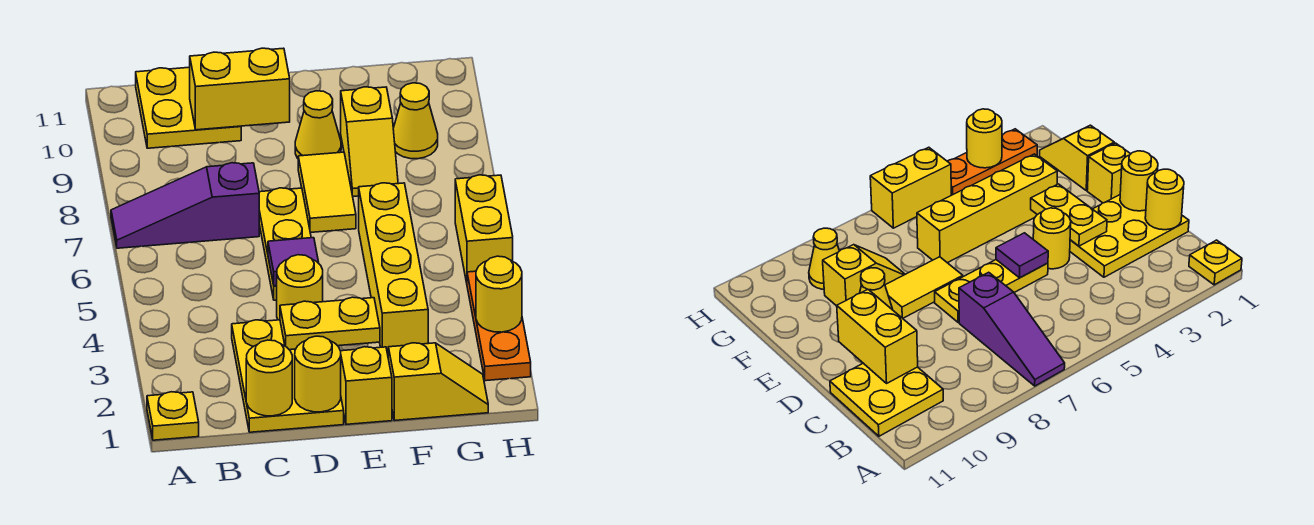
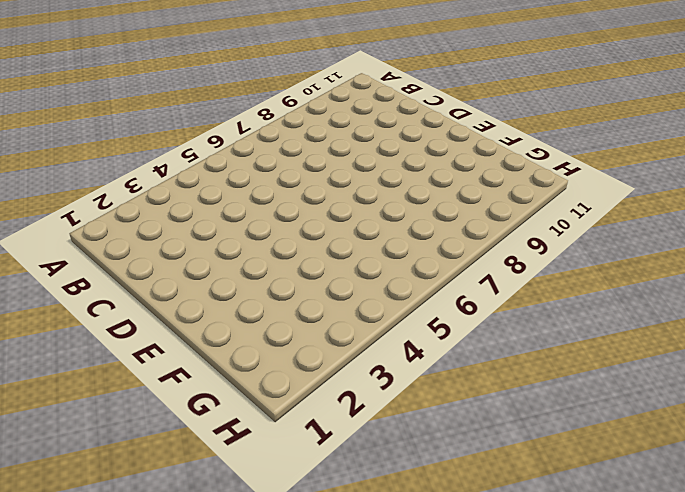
none -> yellow plate A1 level 1
none -> purple slope A7:C7 level 1 top C
none -> yellow plate B10:C11 level 1

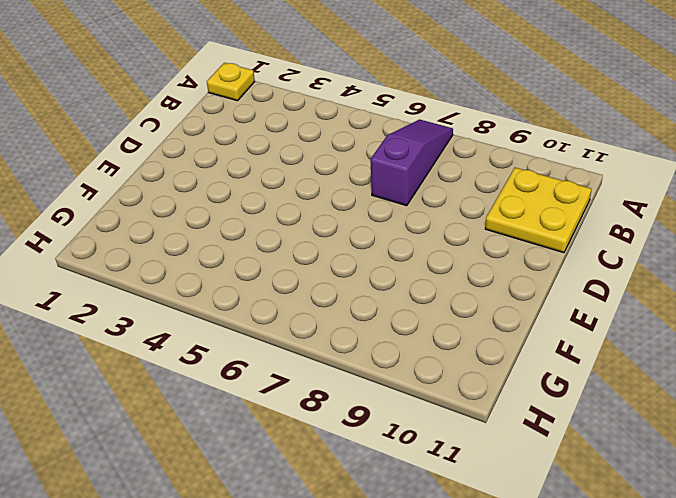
none -> yellow plate C1:D3 level 1
none -> yellow round brick D4 level 1
none -> yellow plate D5:D7 level 1

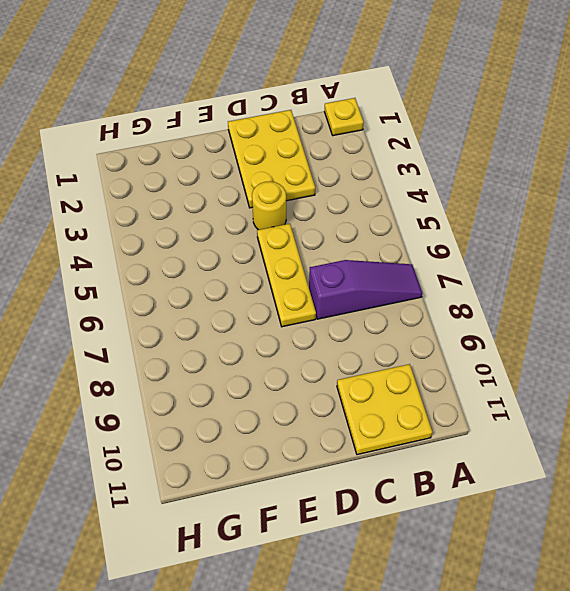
none -> yellow brick E1 level 1
none -> yellow tile E7:E8 level 1
none -> yellow cone E9 level 1

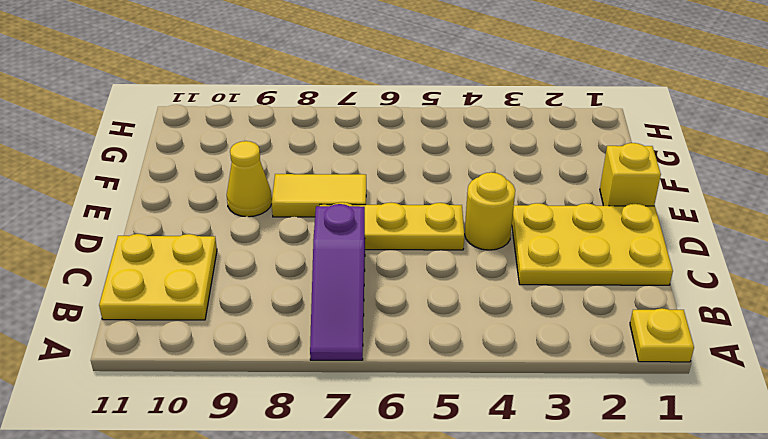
none -> yellow slope F1:G1 level 1 top F
none -> yellow brick F3:F6 level 1
none -> yellow slope F8:F9 level 1 top 9

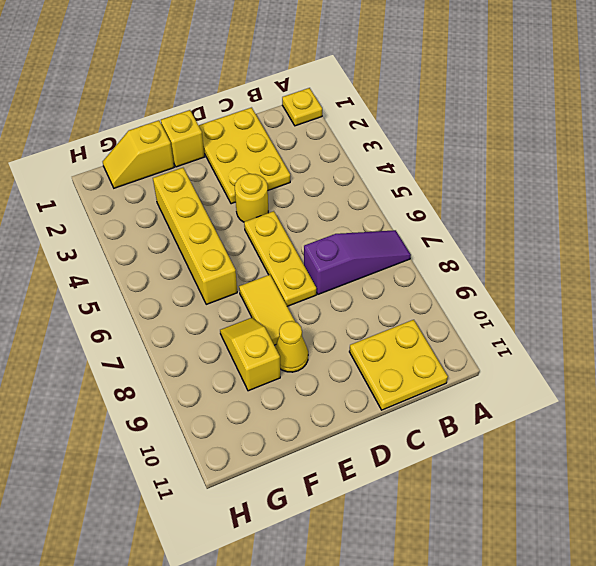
none -> yellow cone G9 level 1
none -> orange plate H2:H4 level 1
none -> yellow brick H5:H6 level 1

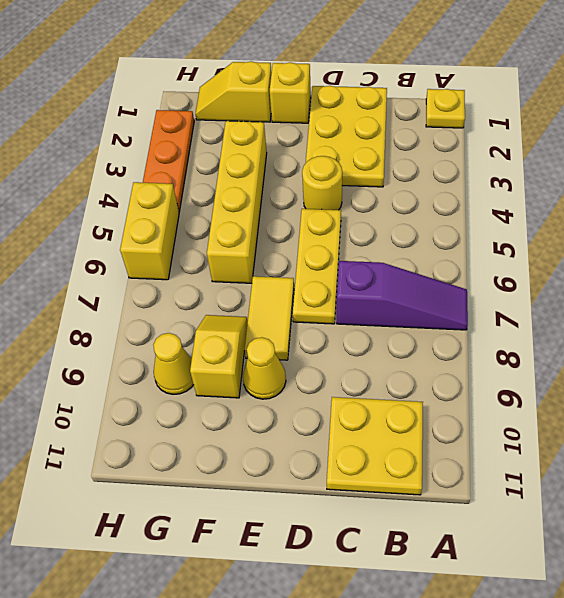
none -> yellow round brick C1 level 2
none -> yellow brick C10:D10 level 2
none -> yellow round brick D1 level 2

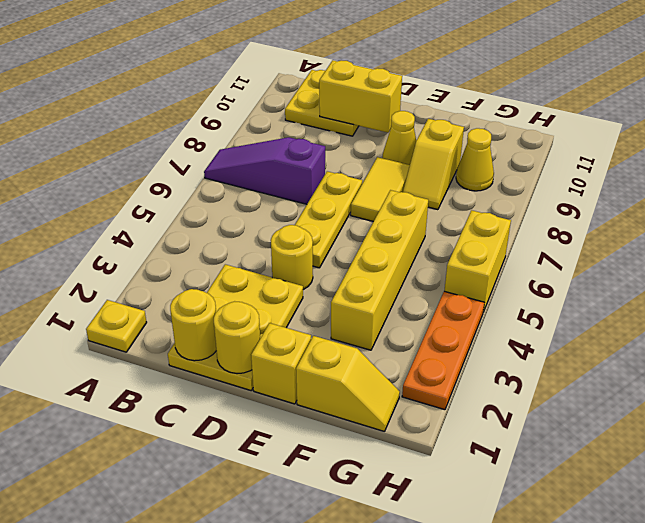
none -> yellow plate D3:E3 level 2
none -> purple tile D5 level 2
none -> yellow round brick H3 level 2

